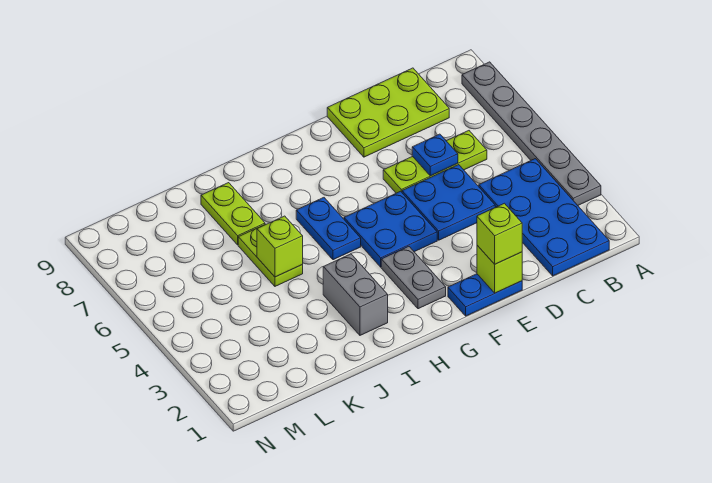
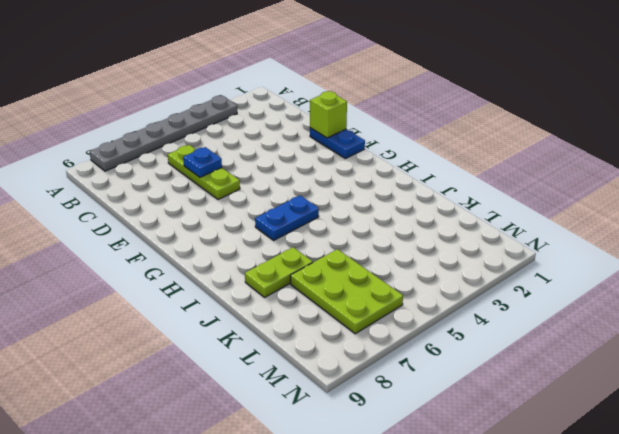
lime plate K6:M7 level 1 -> lime plate C8:E9 level 1
none -> blue plate B1:C4 level 1
none -> blue plate D4:E5 level 1
none -> blue plate F4:G5 level 1

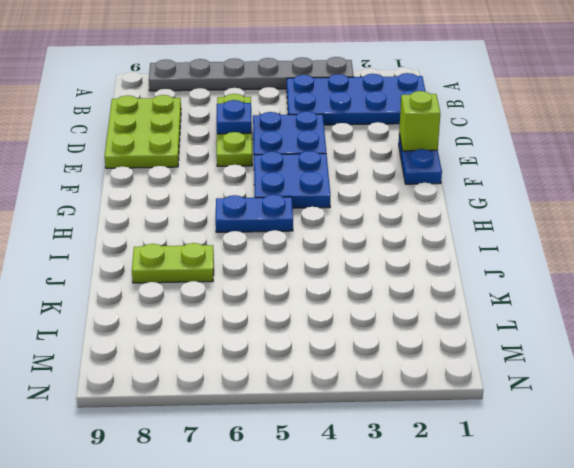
none -> grey plate G2:G3 level 1
none -> grey brick I2:I3 level 1
none -> lime plate J5:J6 level 1

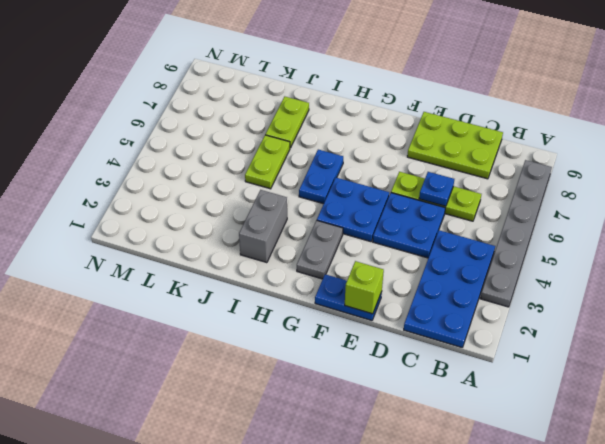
none -> lime brick J5 level 2
none -> lime brick E1 level 3

